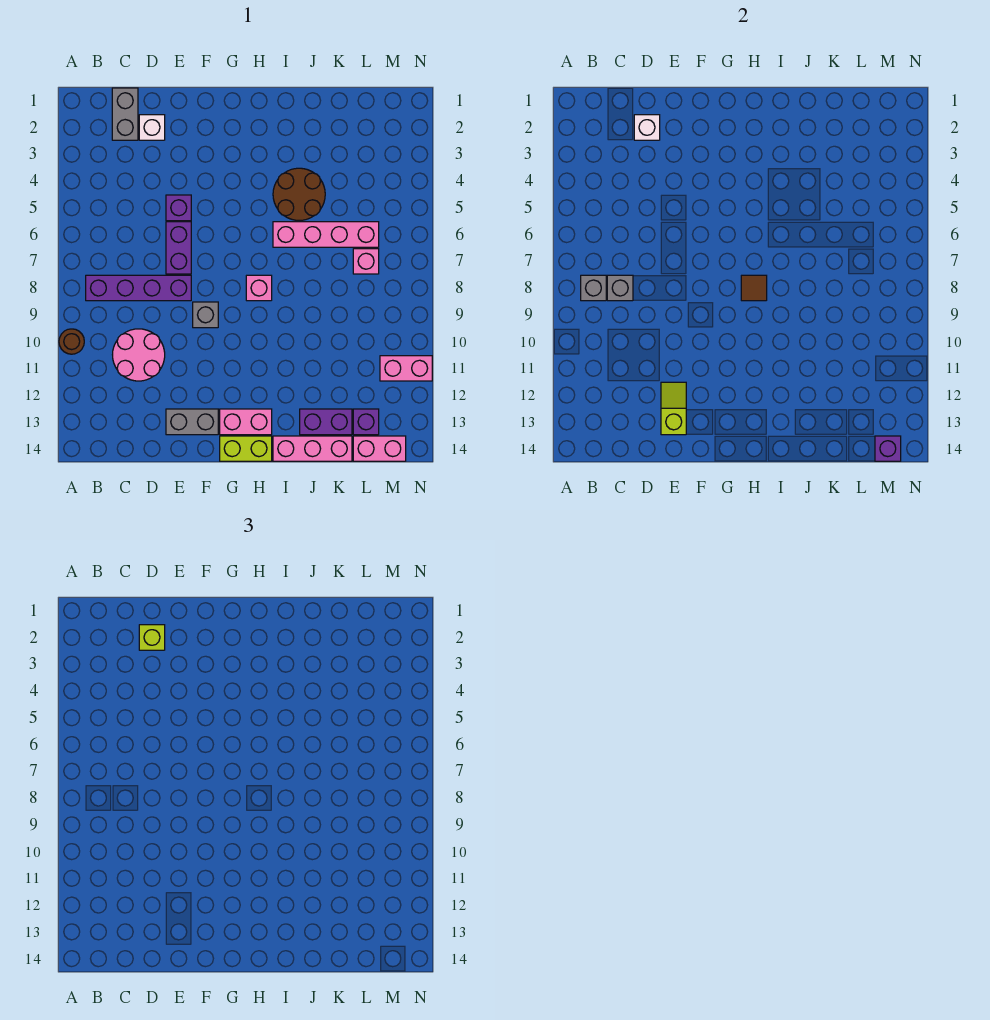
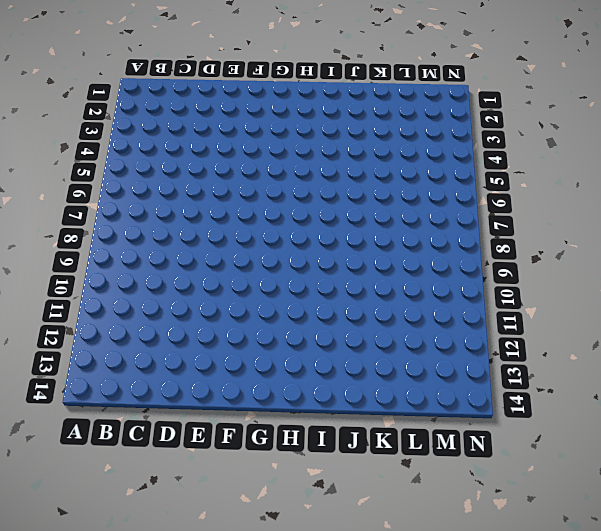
none -> brown round brick A10 level 1
none -> purple brick B8:E8 level 1
none -> grey brick C1:C2 level 1

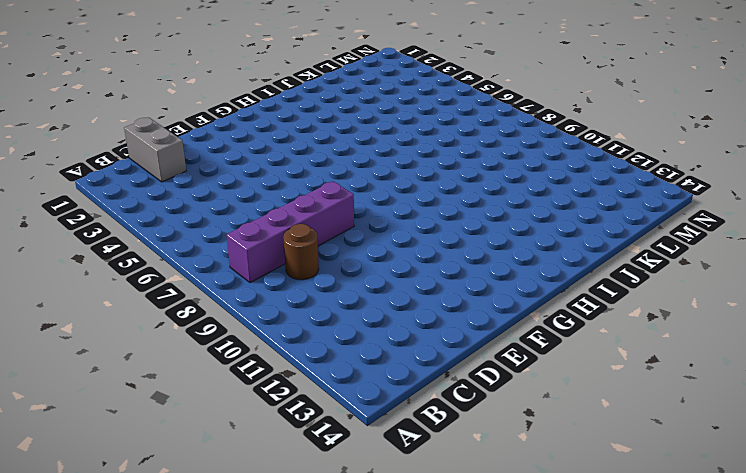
brown round brick C9 level 1 -> brown round brick A10 level 1
none -> pink round brick C10:D11 level 1
none -> white brick D2 level 1
none -> purple brick E5 level 1

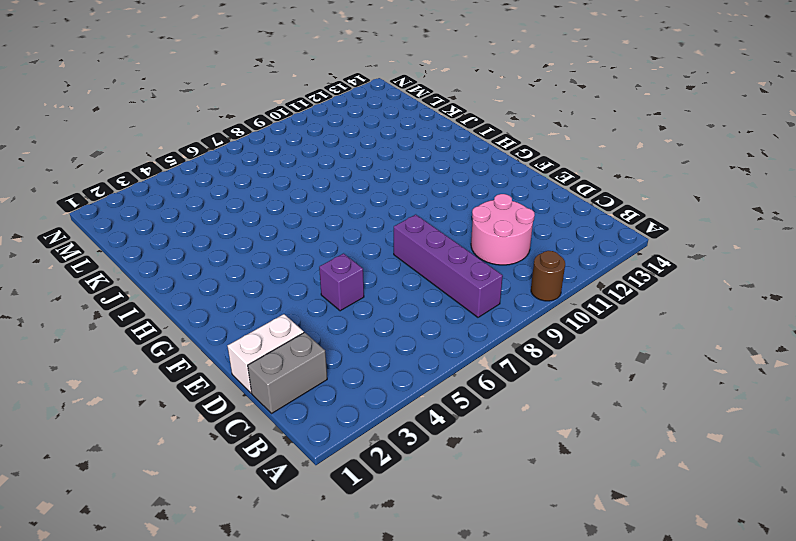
white brick D1:D2 level 1 -> white brick D2 level 1
none -> purple brick E6:E7 level 1
none -> grey brick E13:F13 level 1
none -> grey brick F9 level 1

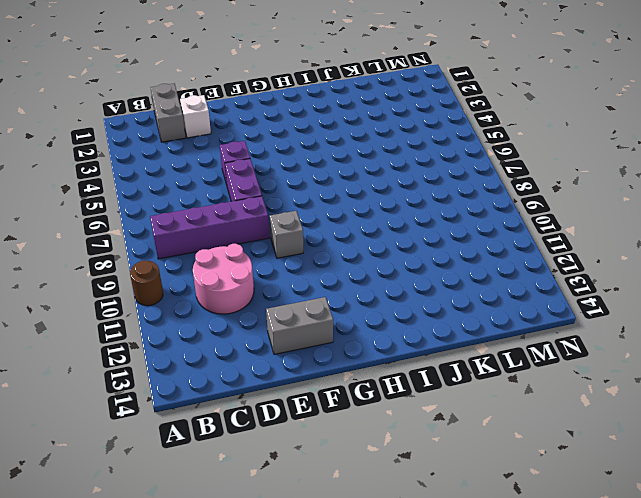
none -> pink brick G13:H13 level 1
none -> lime brick G14:H14 level 1
none -> pink brick H8 level 1

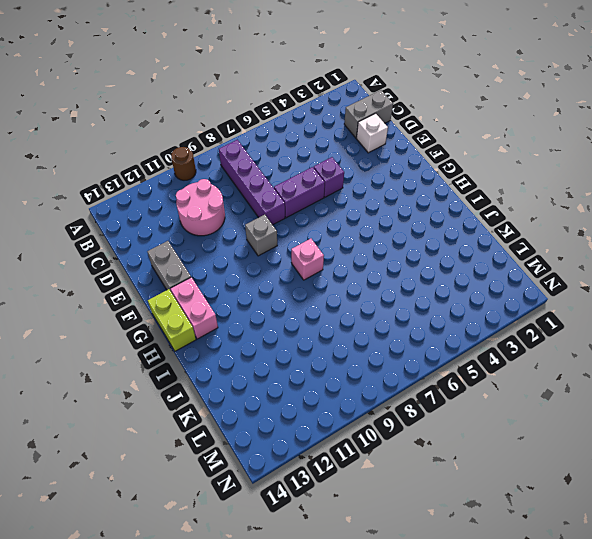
none -> brown round brick I4:J5 level 1
none -> pink brick I6:L6 level 1
none -> pink brick I14:K14 level 1

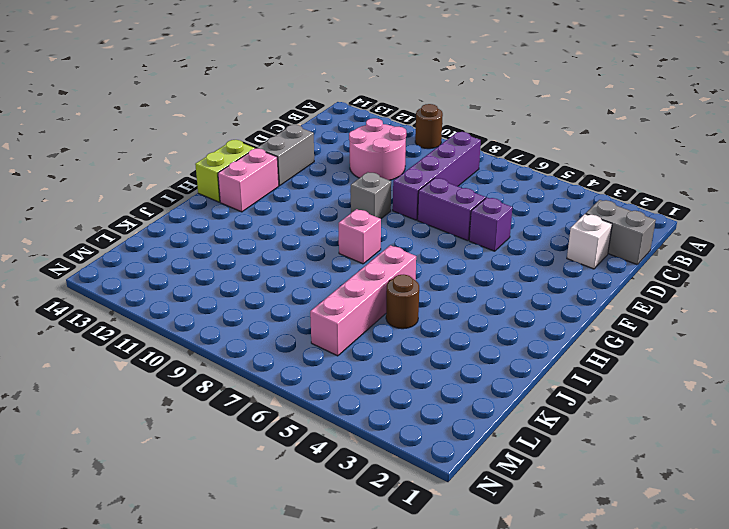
brown round brick J5 level 1 -> brown round brick I4:J5 level 1
none -> pink brick I14:K14 level 1
none -> purple brick J13:K13 level 1
none -> pink brick L7 level 1

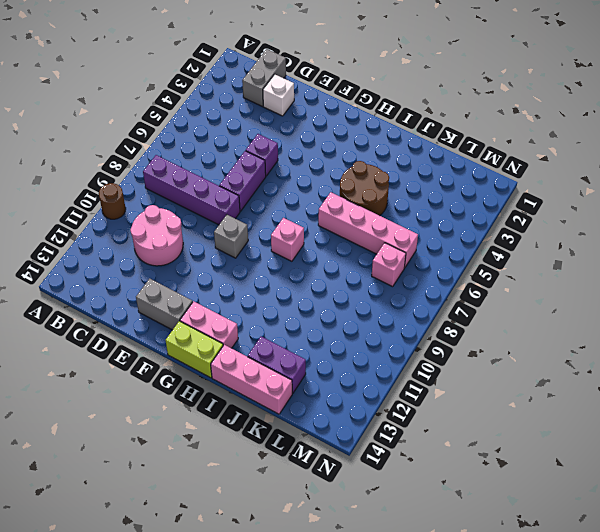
none -> purple brick L13 level 1
none -> pink brick L14:M14 level 1
none -> pink brick M11:N11 level 1

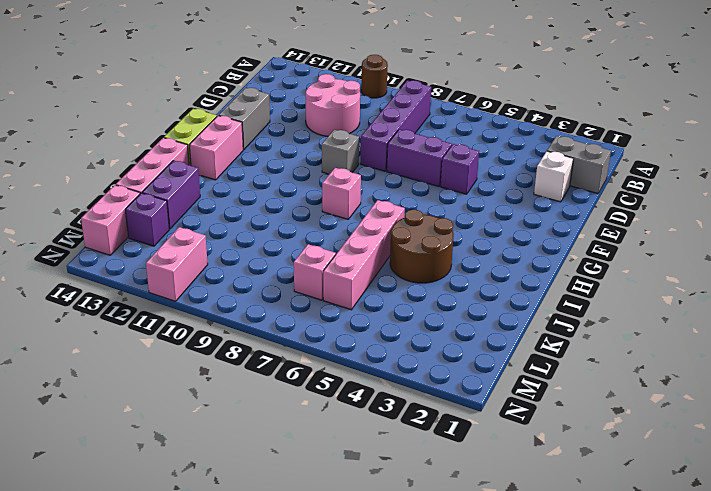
none -> grey brick B8 level 2
none -> grey brick C8 level 2
none -> white brick D2 level 2

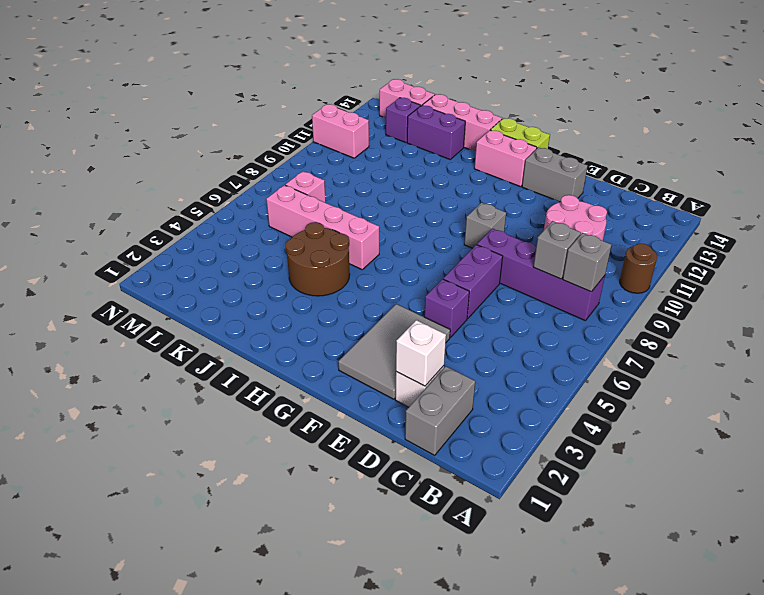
grey tile E2:F4 level 1 -> none
none -> pink brick H8 level 1
none -> lime slope E12:E13 level 2 top 13
none -> brown tile H8 level 2

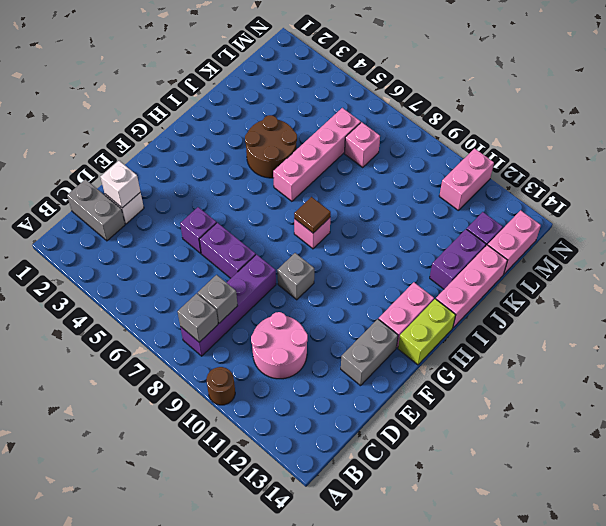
none -> lime slope E12:E13 level 2 top 13
none -> purple brick M14 level 2
none -> lime brick D2 level 3

